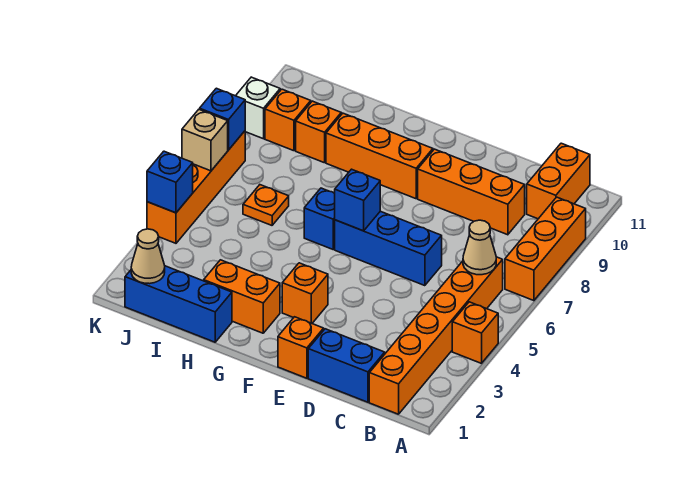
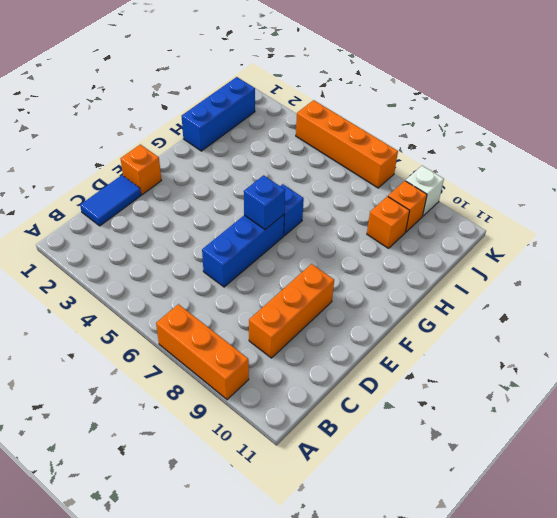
blue tile C1:D1 level 1 -> blue brick C1:D1 level 1
none -> orange brick A4 level 1
none -> orange brick B1:B6 level 1
none -> orange brick B10:B11 level 1

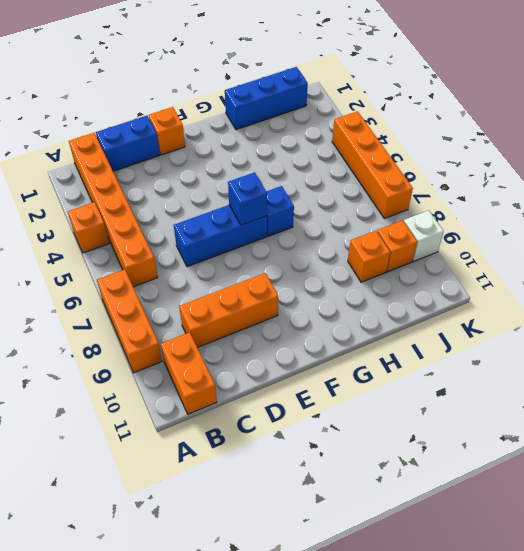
none -> orange brick F3 level 1
none -> orange brick F9:H9 level 1
none -> orange brick G2:H2 level 1

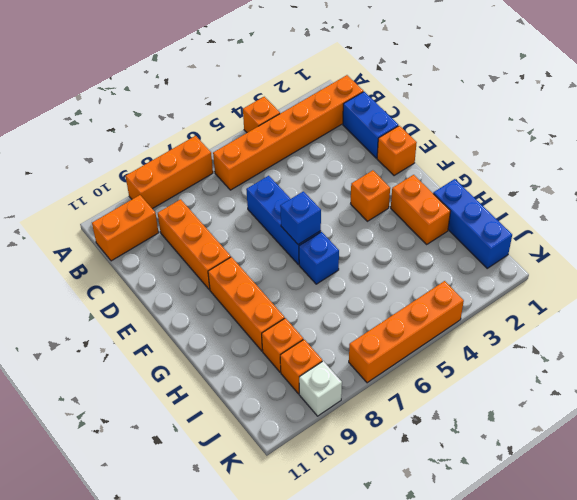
none -> orange plate I6 level 1
none -> tan cone B6 level 2
none -> tan cone J1 level 2

